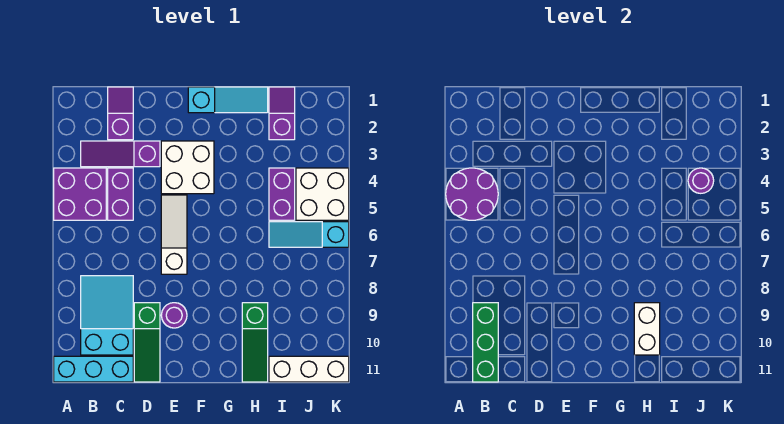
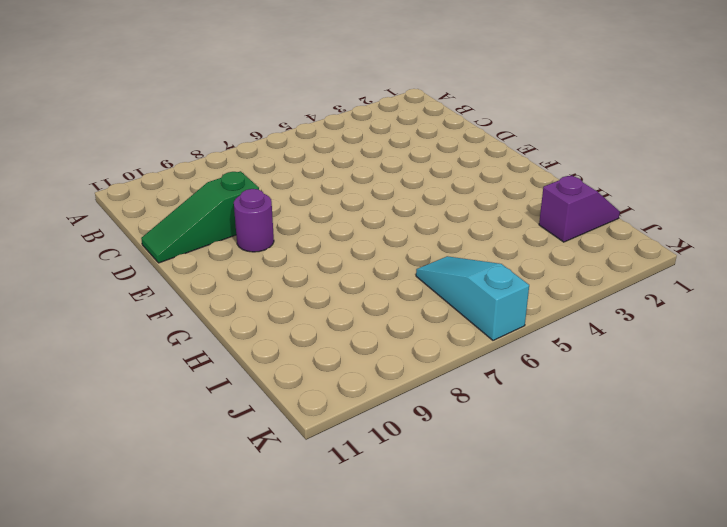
none -> purple brick A4:B5 level 1
none -> cyan brick A11:C11 level 1
none -> purple slope B3:D3 level 1 top D

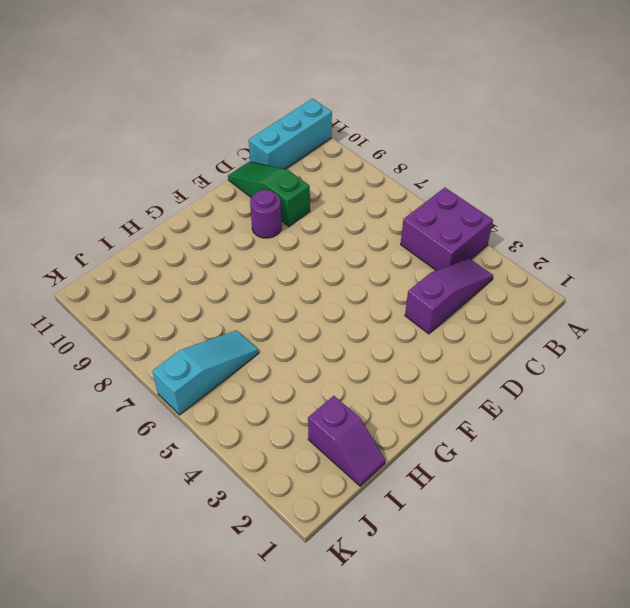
none -> cyan slope B8:C10 level 1 top 10
none -> purple slope C1:C2 level 1 top 2
none -> purple brick C4:C5 level 1

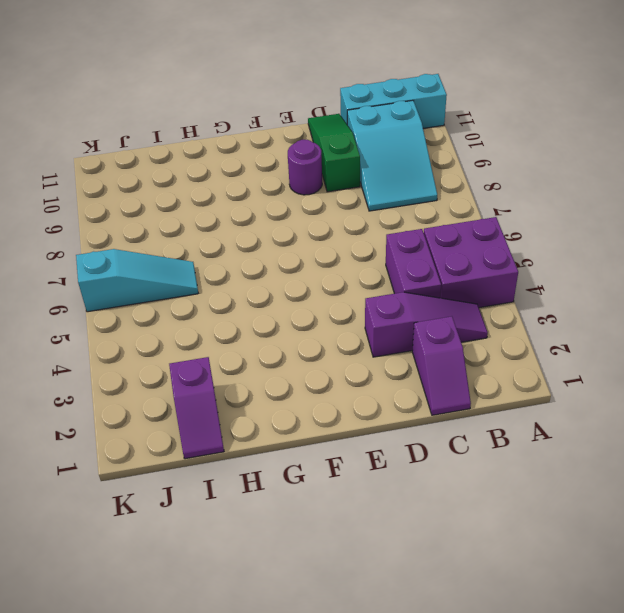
none -> white brick E3:F4 level 1
none -> white slope E5:E7 level 1 top 7
none -> cyan slope F1:H1 level 1 top F

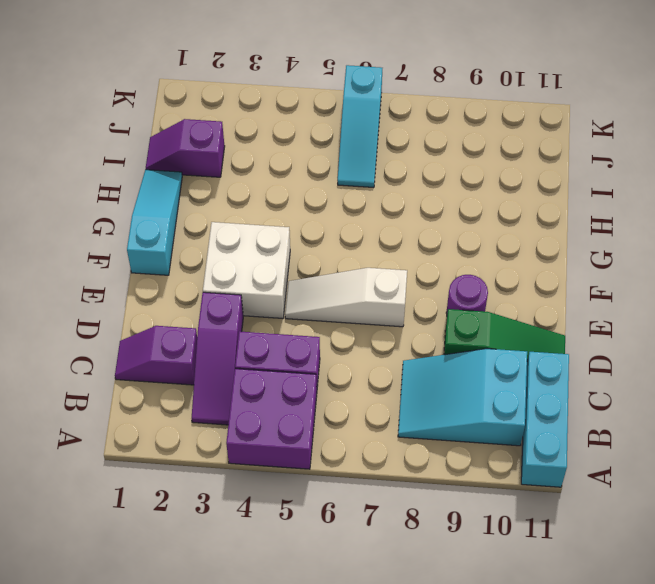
none -> green slope H9:H11 level 1 top 9
none -> purple brick I4:I5 level 1
none -> white brick I11:K11 level 1

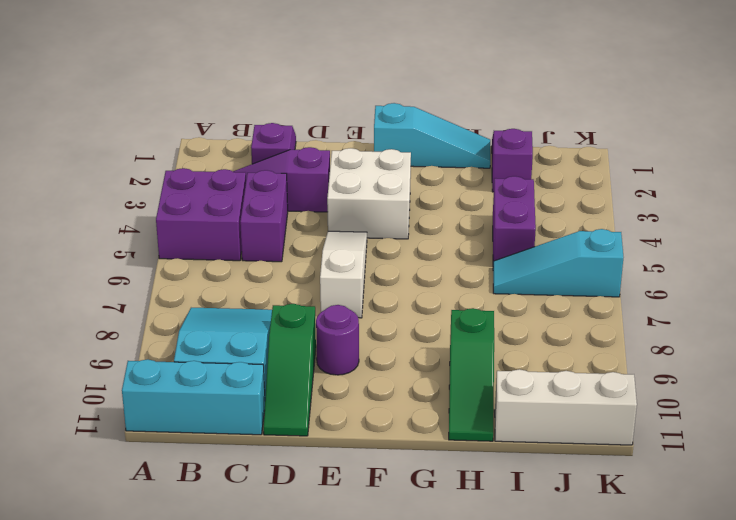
none -> white brick J4:K5 level 1
none -> purple round brick A4:B5 level 2
none -> green brick B9:B11 level 2

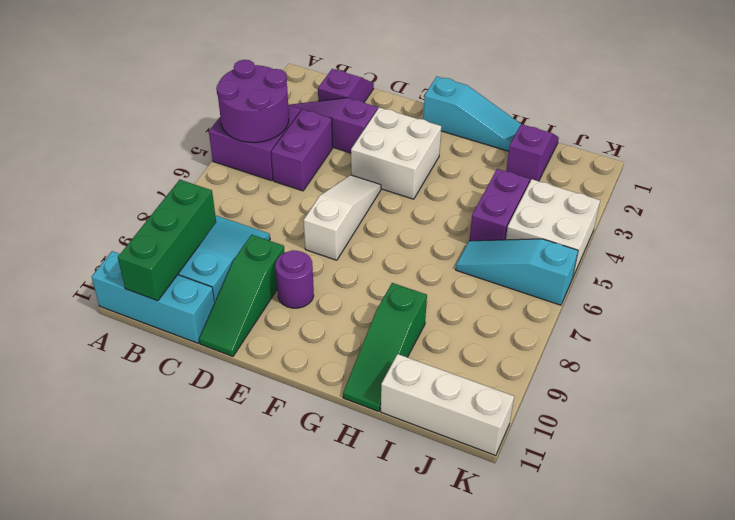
none -> white brick H9:H10 level 2
none -> purple round brick J4 level 2

